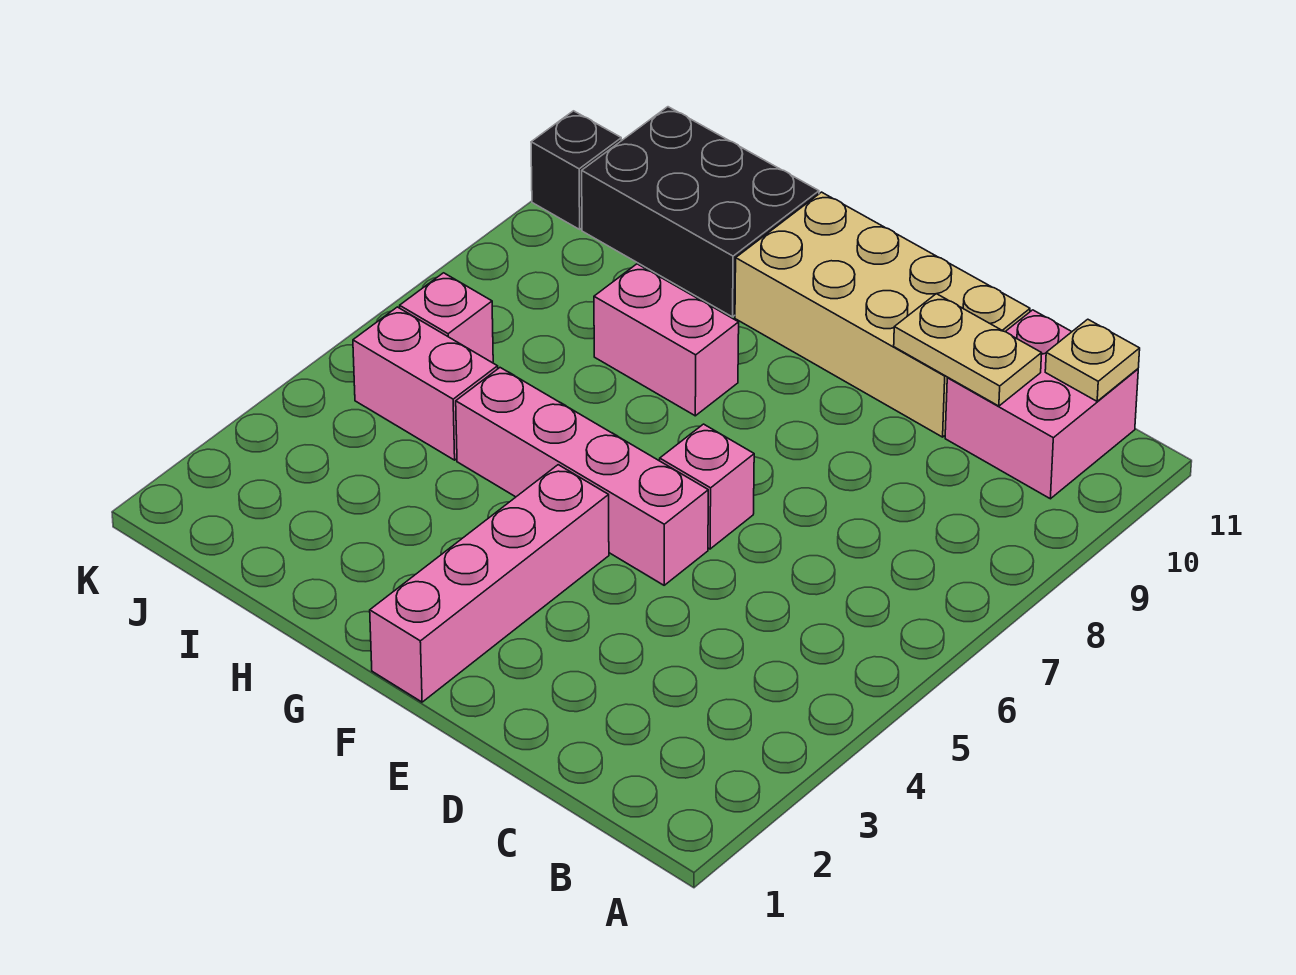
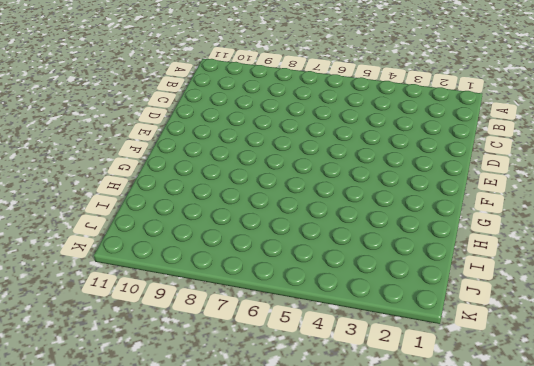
none -> pink brick B10:C11 level 1
none -> tan brick D10:G11 level 1
none -> pink brick E5:H5 level 1

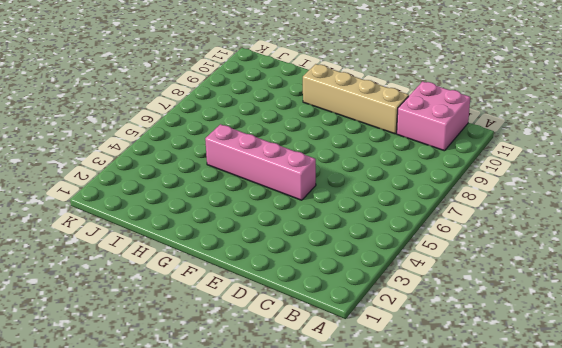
tan brick D10:G10 level 1 -> tan brick D10:G11 level 1
none -> pink brick E6 level 1
none -> pink brick F1:F4 level 1
none -> pink brick G8:H8 level 1

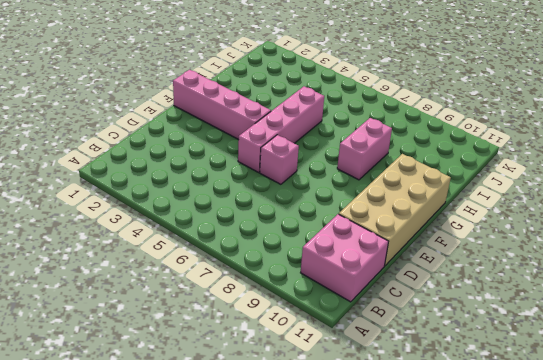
none -> black brick H10:J11 level 1
none -> pink brick I5:J5 level 1
none -> pink brick J6 level 1

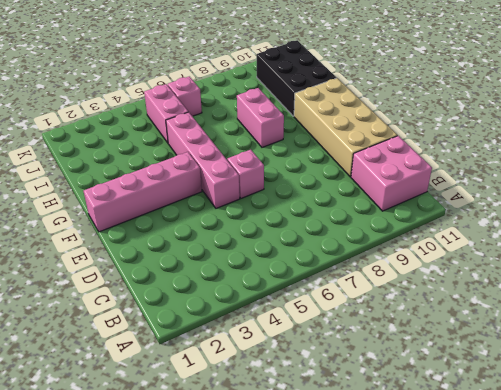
none -> black brick K10 level 1
none -> tan plate B11 level 2
none -> tan plate C10:D10 level 2

